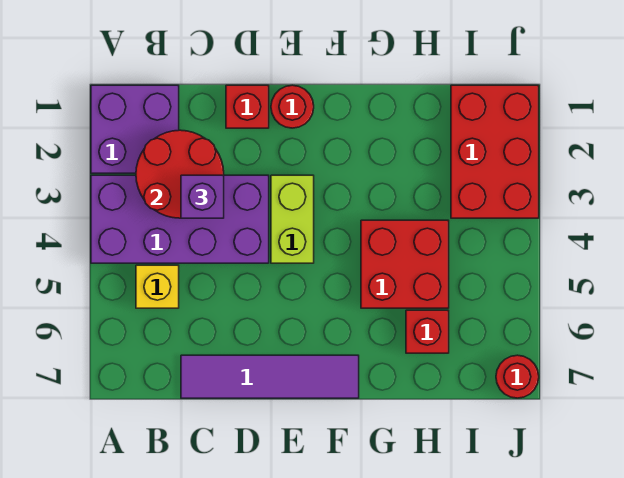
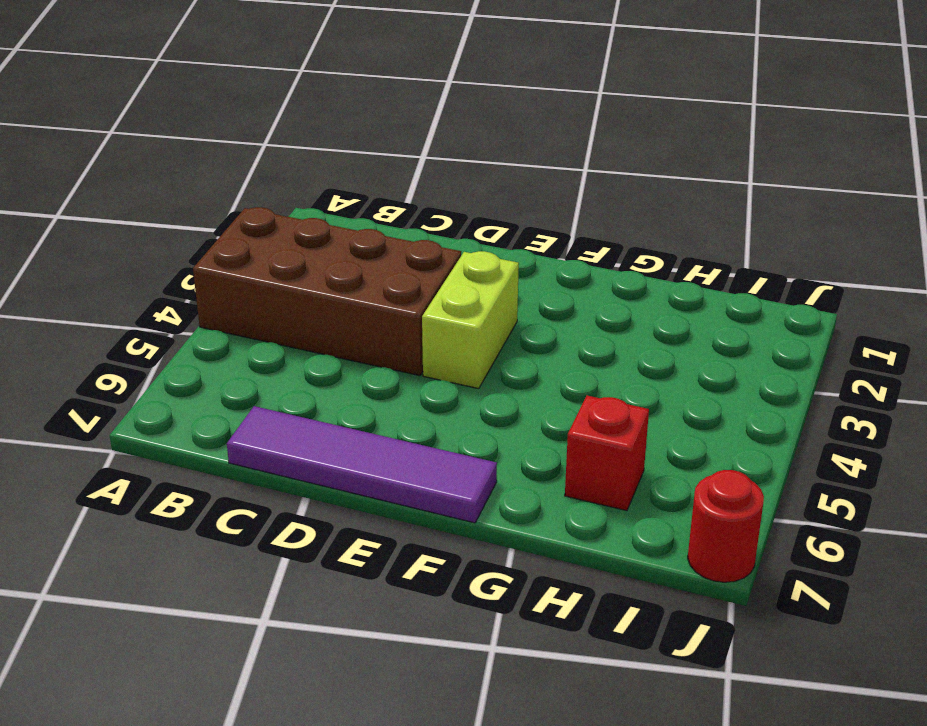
brown brick A3:D4 level 1 -> purple brick A3:D4 level 1
none -> purple brick A1:B2 level 1
none -> yellow brick B5 level 1
none -> red brick D1 level 1

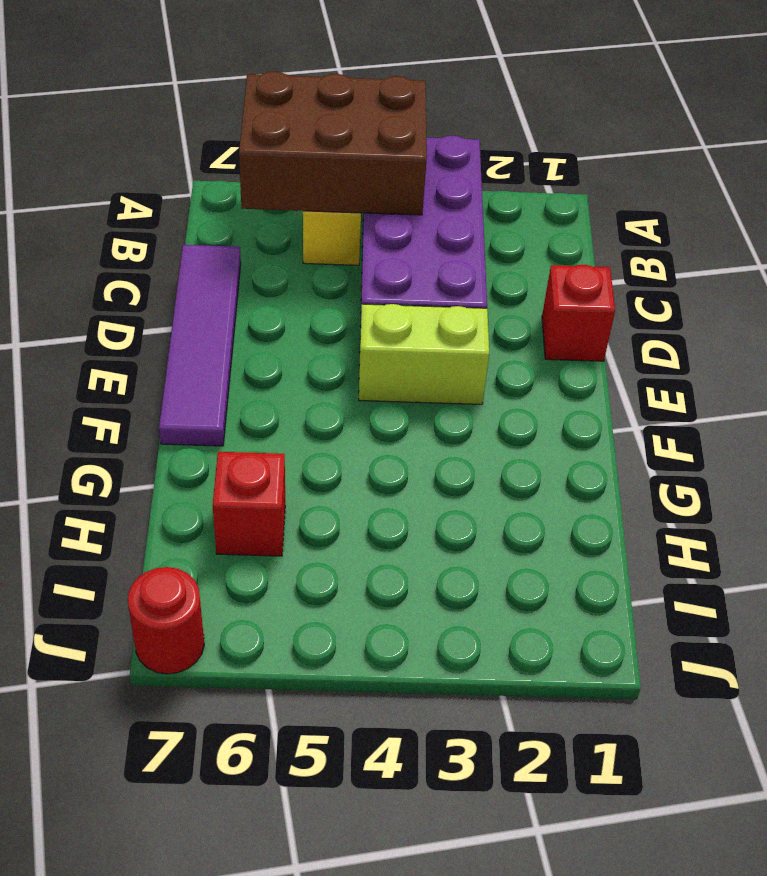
brown brick A4:B6 level 2 -> none
none -> purple brick A1:B2 level 1
none -> red round brick E1 level 1
none -> red brick G4:H5 level 1

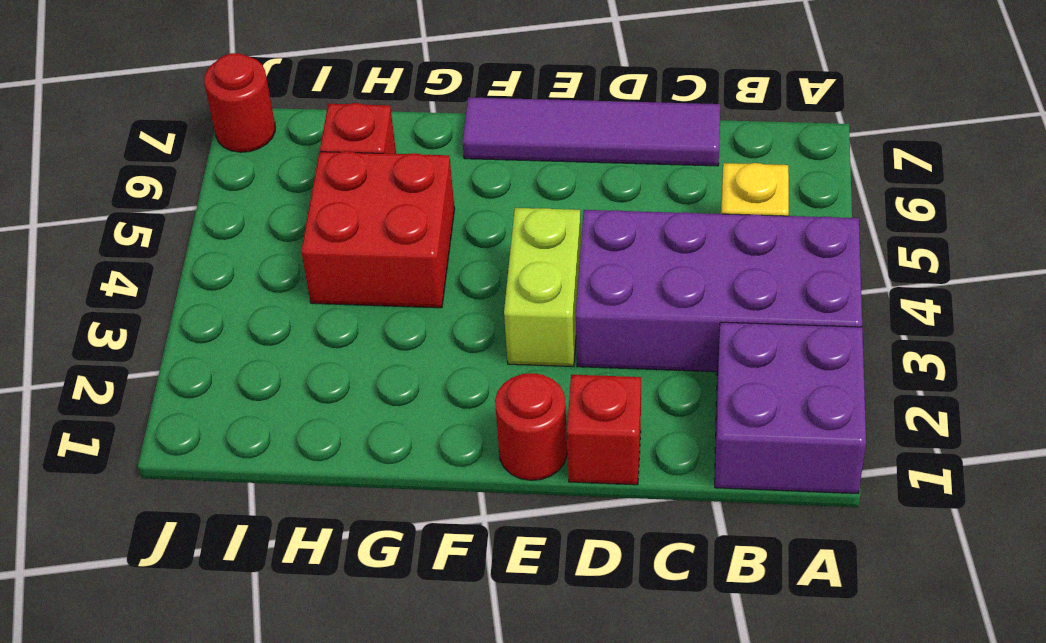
none -> red brick I1:J3 level 1
none -> red round brick B2:C3 level 2
none -> purple brick C3 level 3

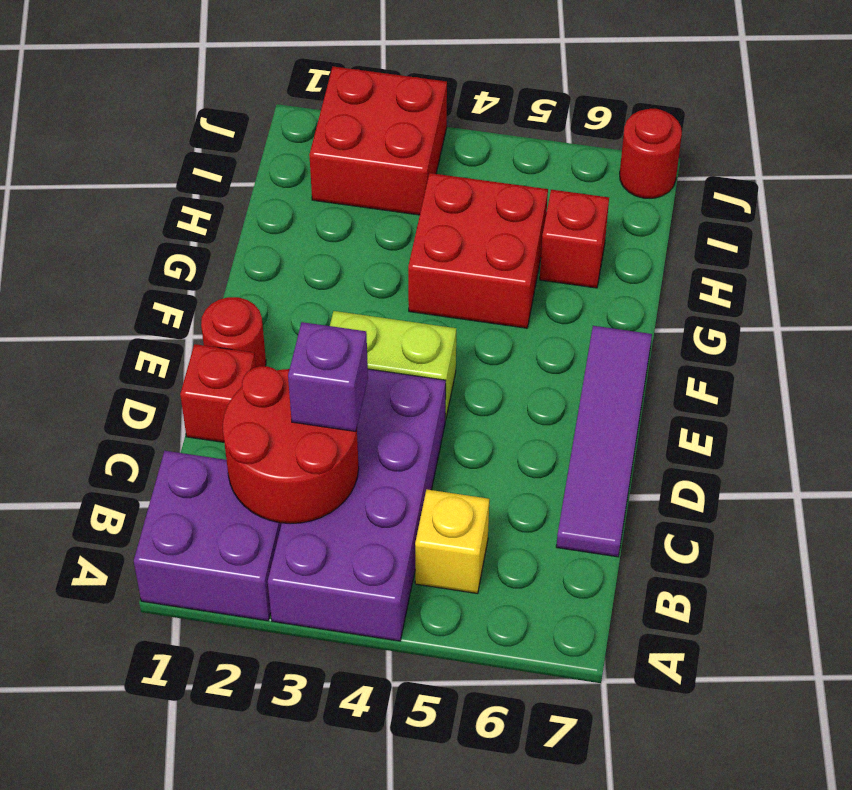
red brick I2:J3 level 1 -> red brick I1:J3 level 1

